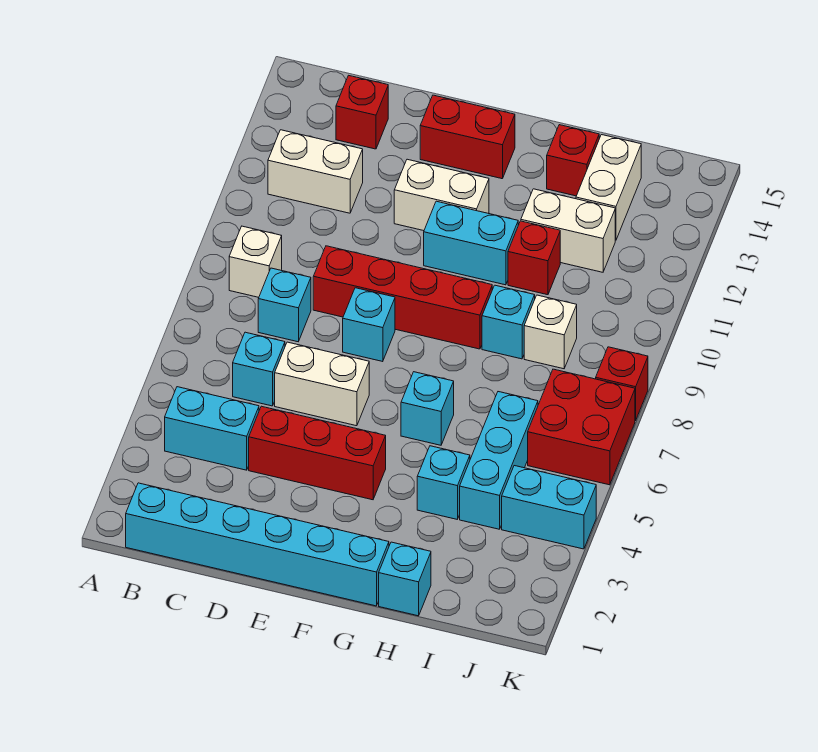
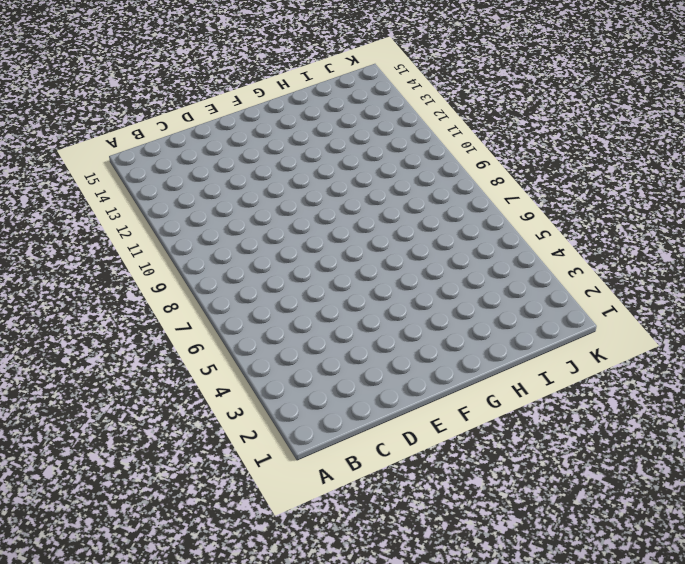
none -> cyan brick B1:G1 level 1
none -> cyan brick B4:C4 level 1
none -> white brick B9 level 1

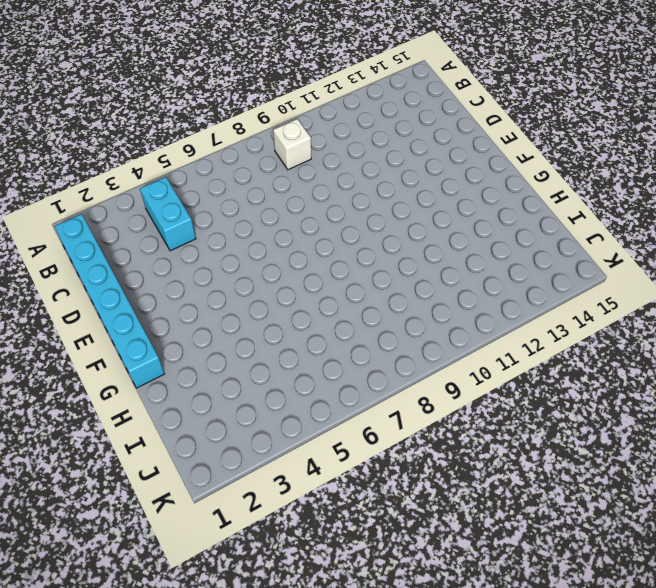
none -> white brick B12:C12 level 1
none -> cyan brick C6 level 1
none -> cyan brick C8 level 1

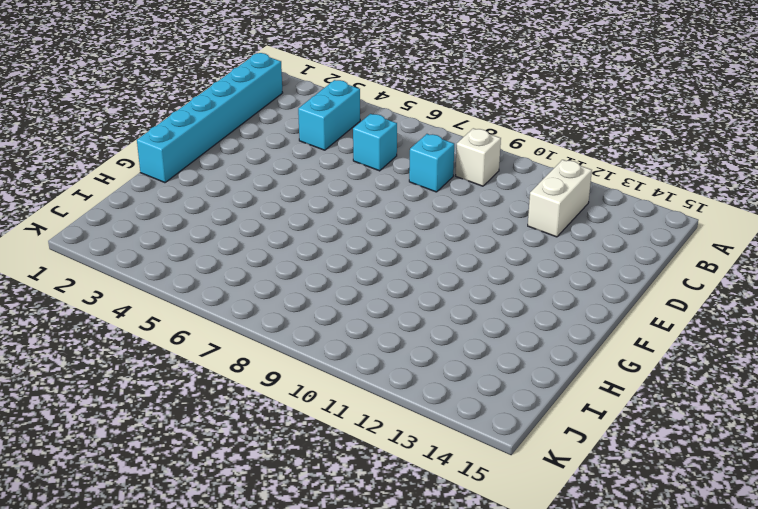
none -> red brick C14 level 1
none -> red brick D4:F4 level 1
none -> white brick D6:E6 level 1

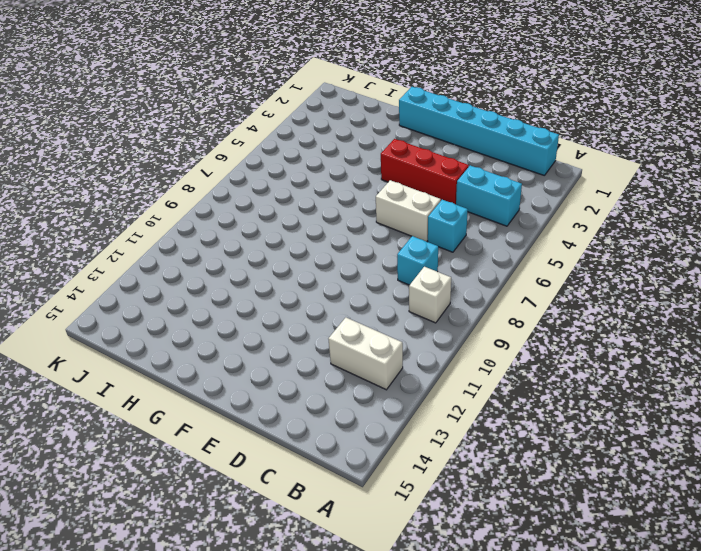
none -> red brick C14 level 1
none -> red brick D9:G9 level 1
none -> cyan brick E8 level 1

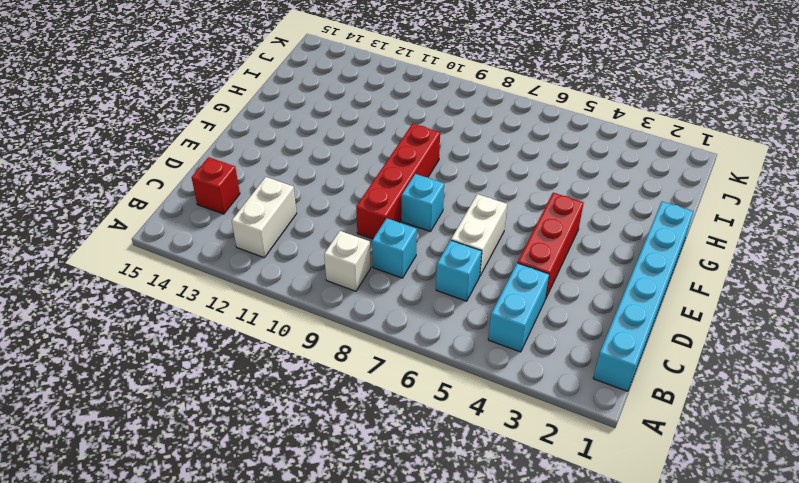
none -> white brick E12:F12 level 1
none -> red brick E14:F14 level 1
none -> cyan brick F11:G11 level 1

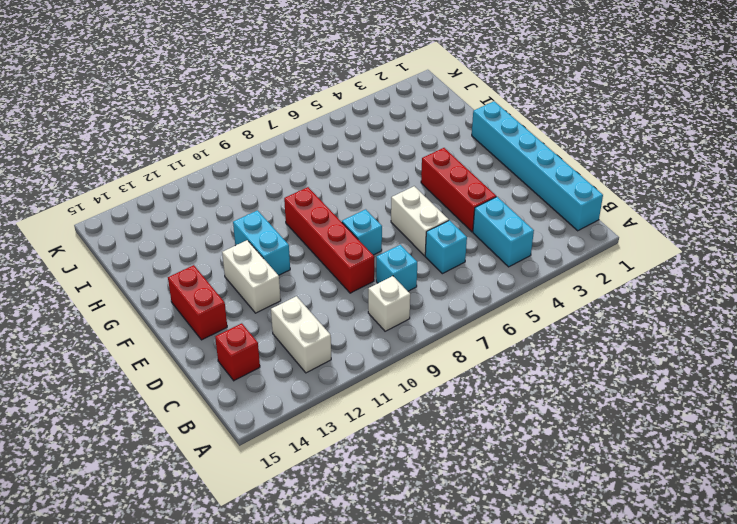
none -> cyan brick G6 level 1
none -> cyan brick H1 level 1
none -> cyan brick H4 level 1

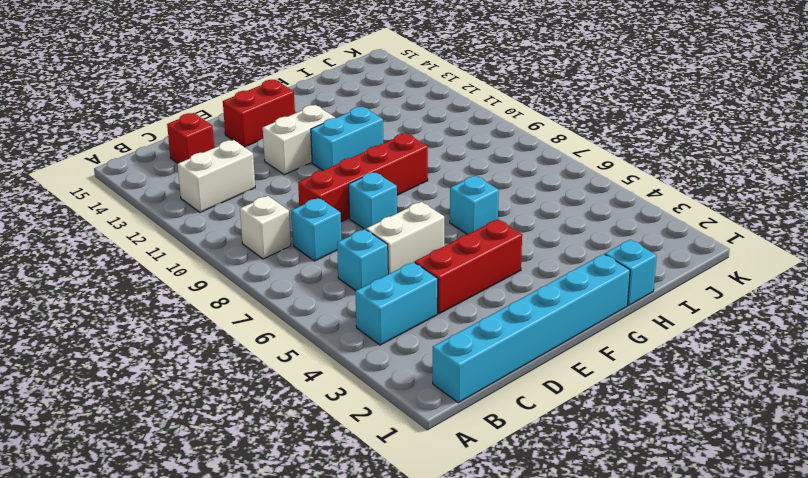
none -> cyan brick H4 level 1
none -> cyan brick H9 level 1
none -> red brick H11 level 1

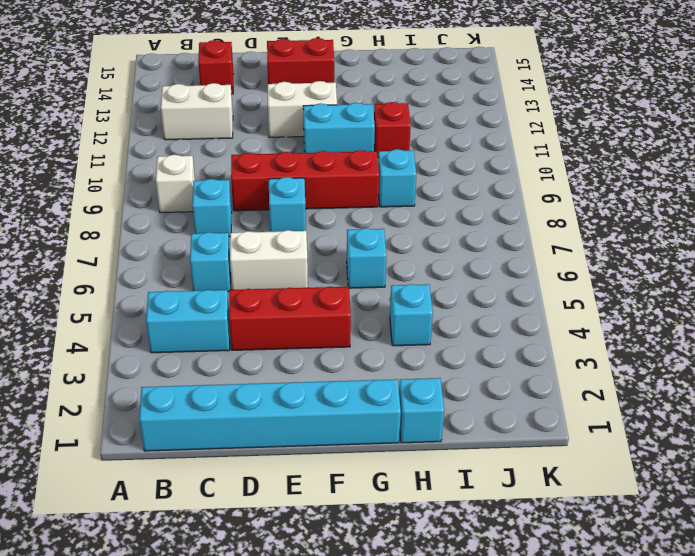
none -> white brick H12:I12 level 1
none -> red brick H14 level 1
none -> cyan brick I4:I6 level 1

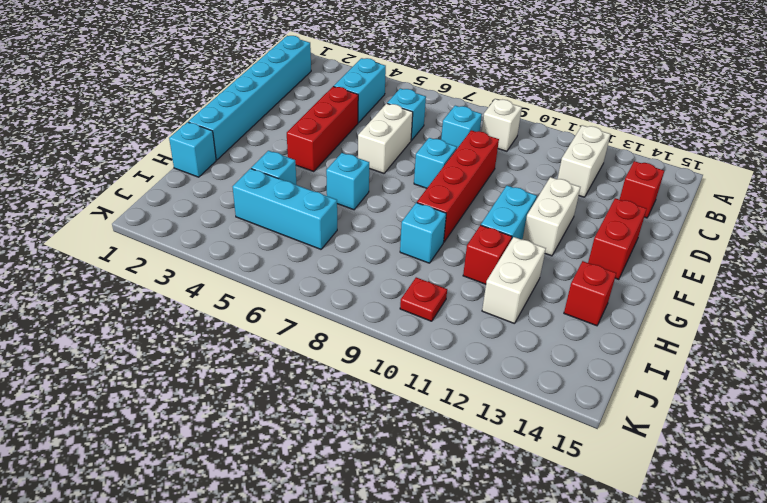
red plate J10 level 1 -> none
none -> white brick I9 level 1
none -> white brick I13:I14 level 1
none -> cyan brick J4:K4 level 1

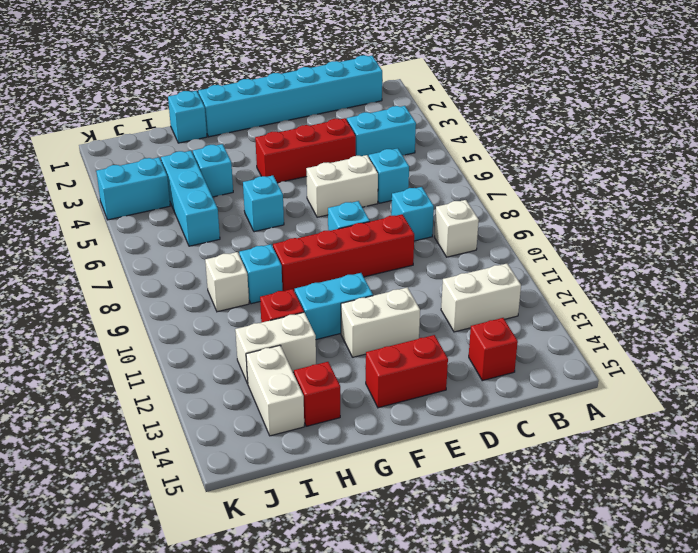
none -> red brick J6:K7 level 1
none -> red brick K8 level 1

